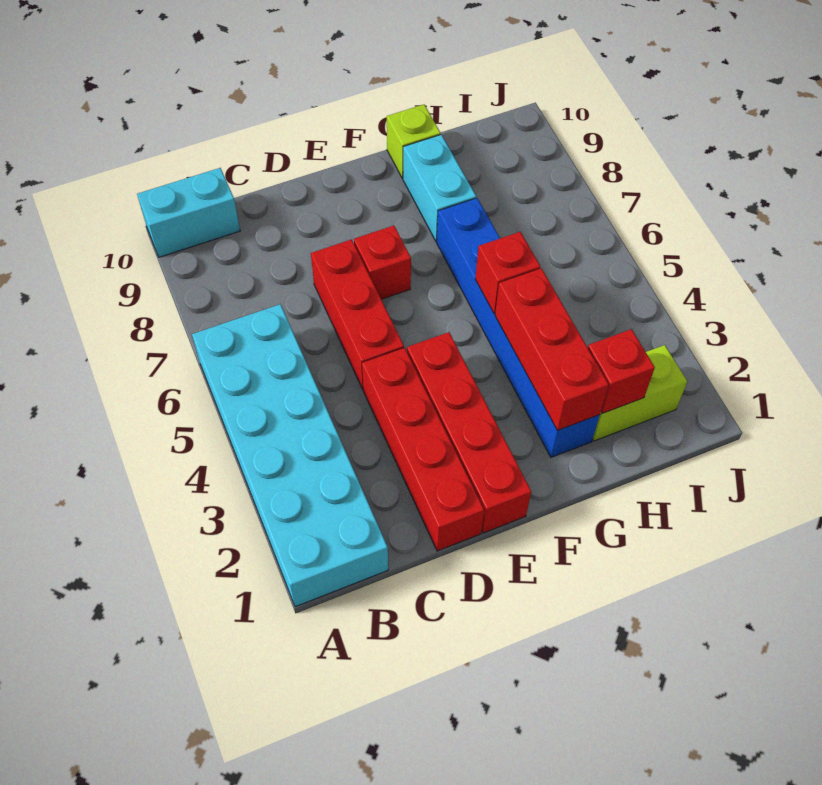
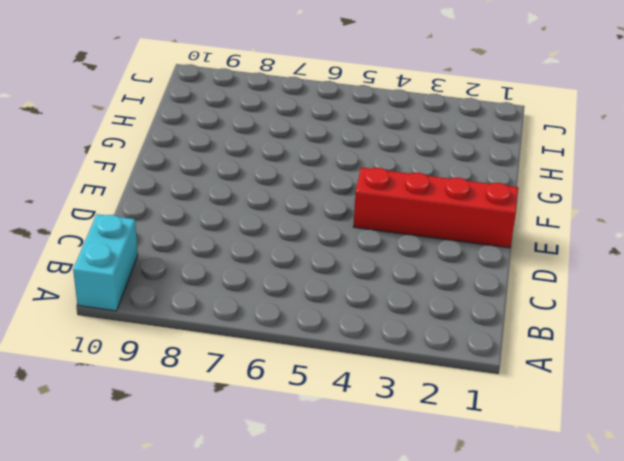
none -> cyan brick A1:B6 level 1
none -> red brick D1:D4 level 1
none -> red brick D5:D7 level 1

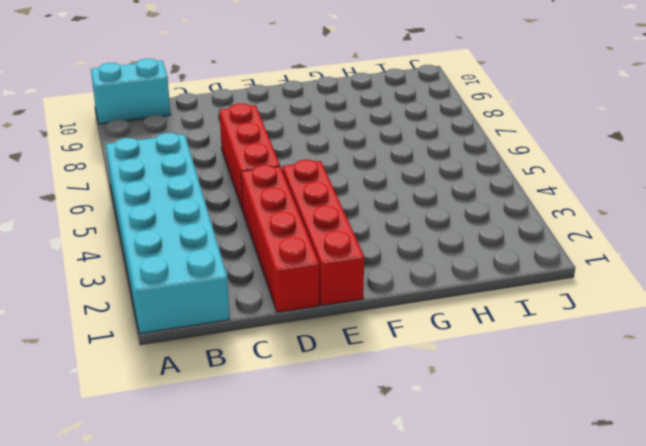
none -> red brick E7 level 1
none -> blue brick G2:G7 level 1
none -> cyan brick G8:G9 level 1

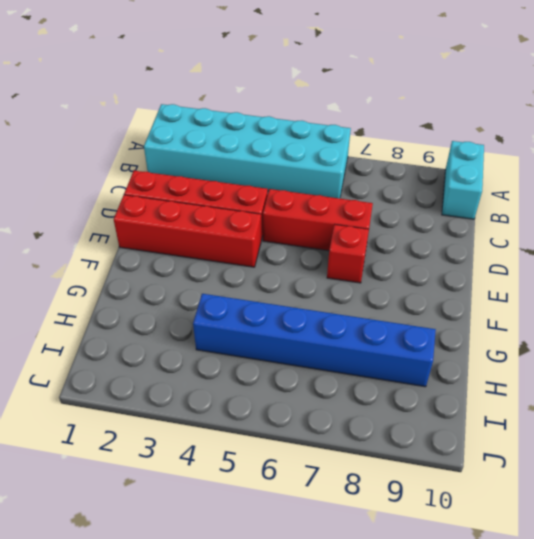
blue brick H4:H9 level 1 -> blue brick G2:G7 level 1
none -> cyan brick G8:G9 level 1
none -> lime brick G10 level 1
none -> lime brick H2:I2 level 1

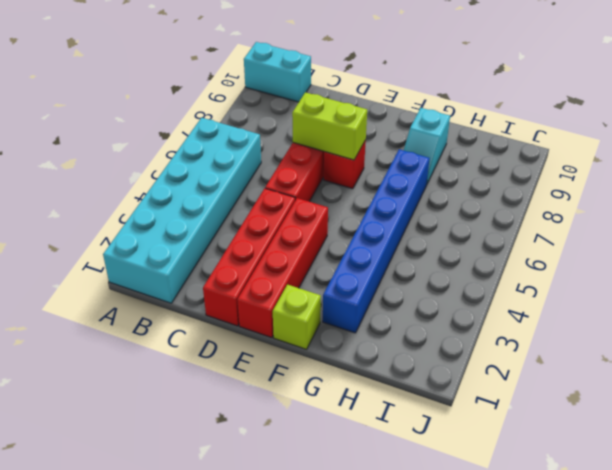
lime brick D7:E7 level 2 -> lime brick H2:I2 level 1
lime brick F1 level 1 -> lime brick G10 level 1
cyan slope G8:G9 level 1 top 9 -> cyan brick G8:G9 level 1
none -> red brick G2:G4 level 2
none -> red brick G5 level 2
none -> red brick H2 level 2

